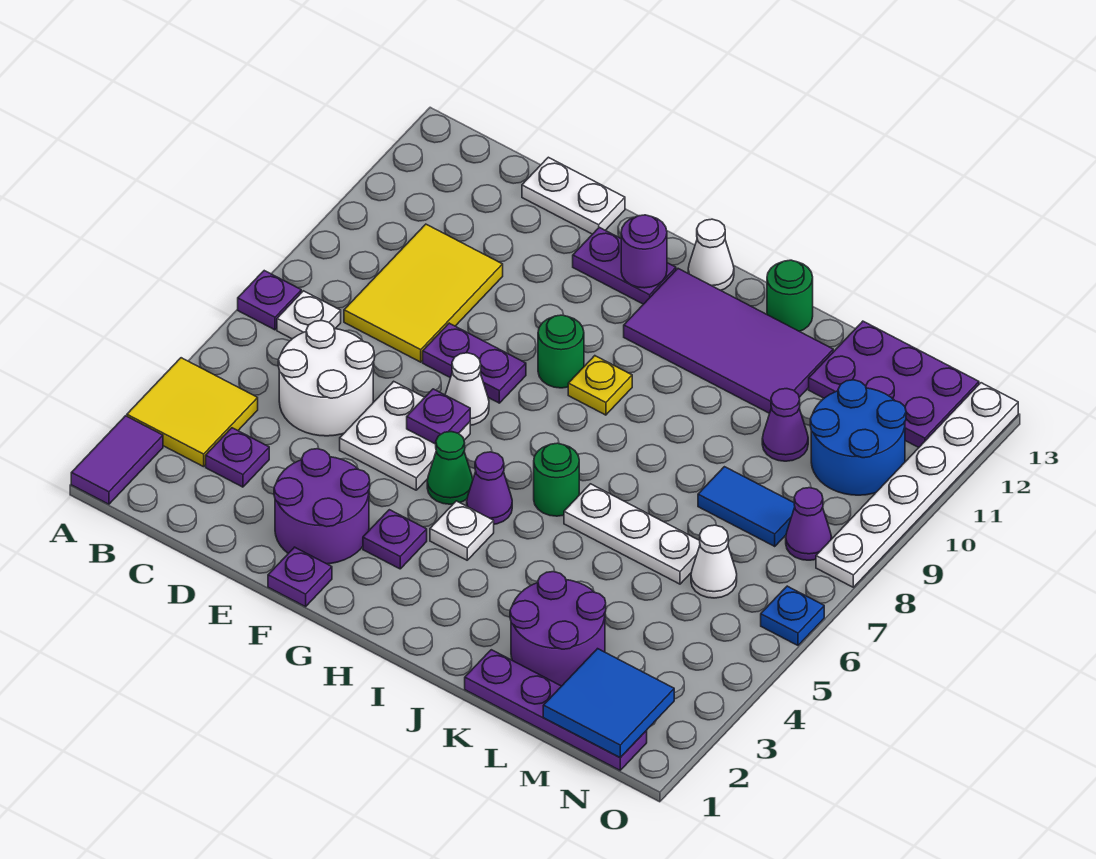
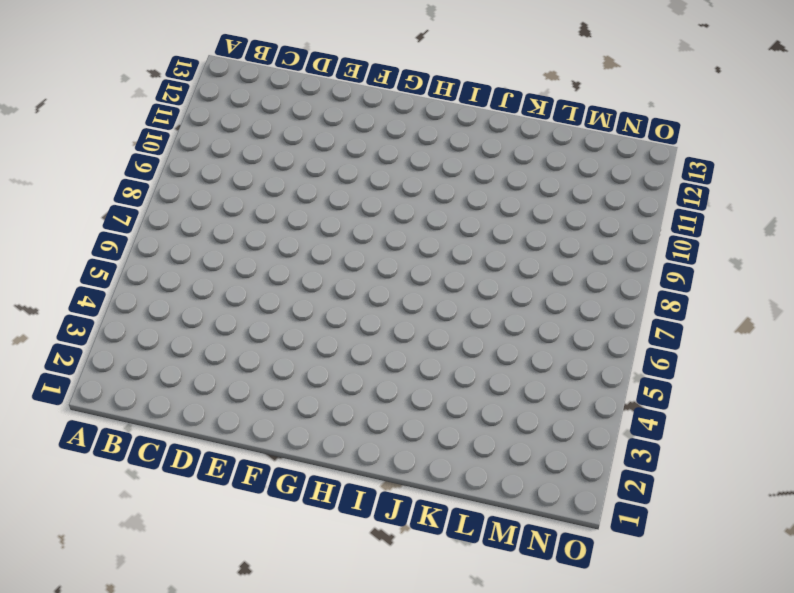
none -> purple tile A1:A2 level 1
none -> yellow tile A3:B4 level 1
none -> purple plate A7 level 1
none -> white plate B7 level 1

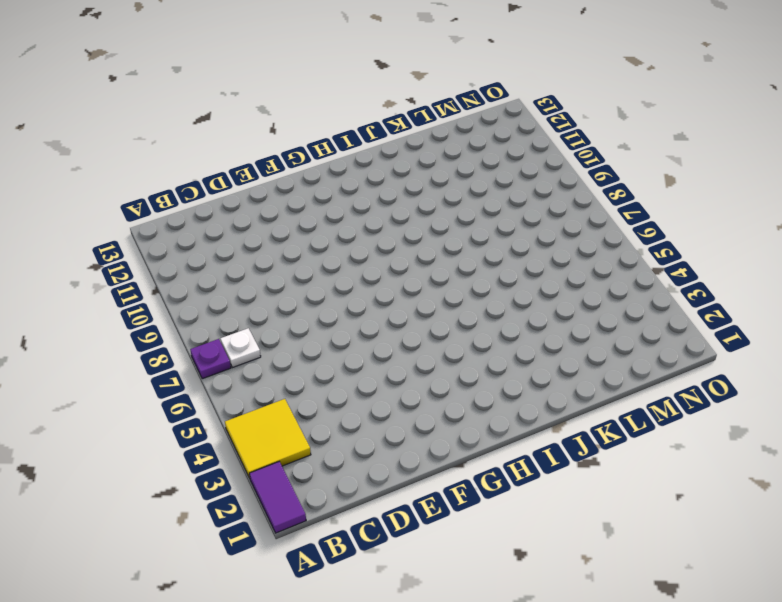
none -> purple plate C3 level 1
none -> white round brick C5:D6 level 1
none -> yellow tile C8:D10 level 1
none -> white plate D13:E13 level 1

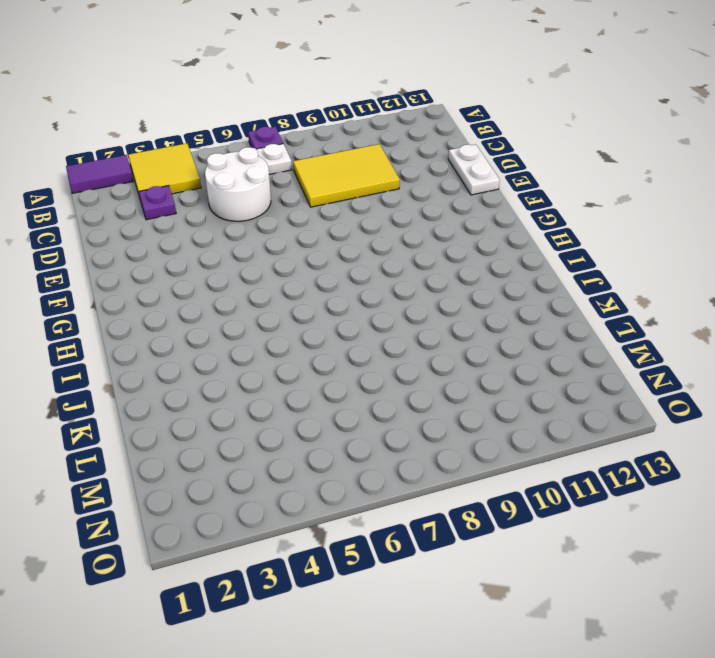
none -> purple round brick E2:F3 level 1
none -> white plate E5:F6 level 1
none -> purple plate E8:F8 level 1
none -> purple plate F1 level 1

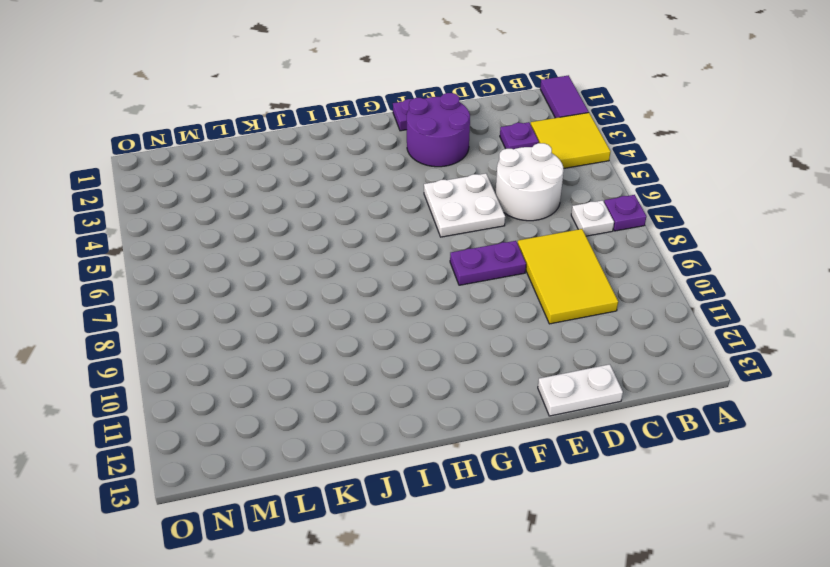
none -> white cone F7 level 1
none -> purple plate F12:G12 level 1
none -> purple plate G3 level 1
none -> green cone G5 level 1

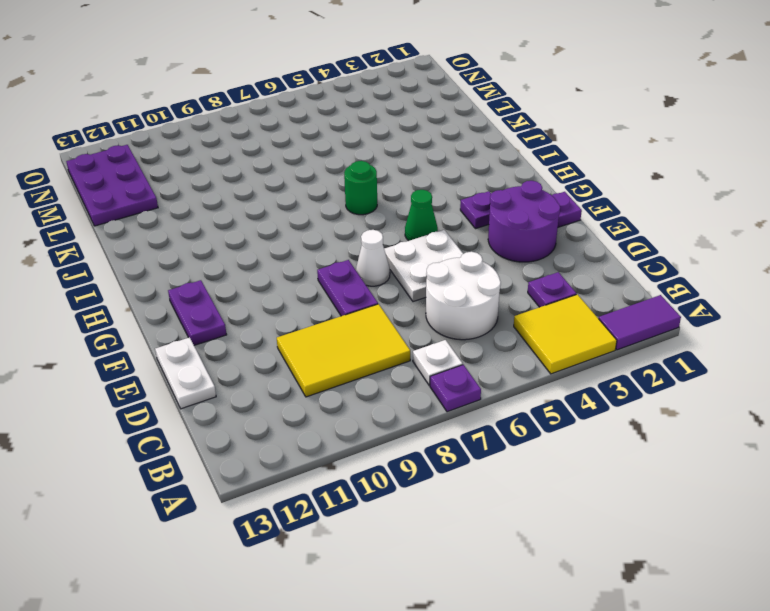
none -> green round brick G9 level 1
none -> white plate H4 level 1
none -> purple cone H5 level 1
none -> yellow plate H9 level 1

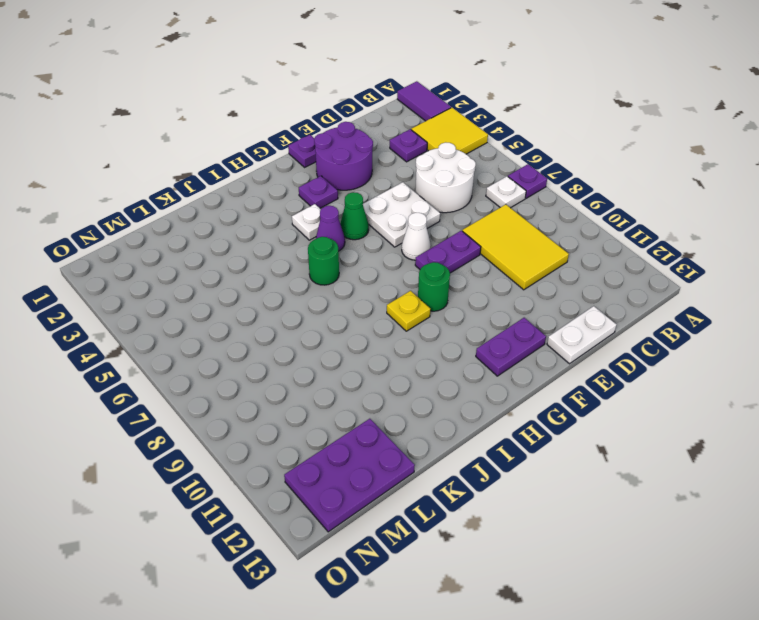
none -> purple tile H11:K12 level 1
none -> white cone H13 level 1
none -> white plate J6:L6 level 1
none -> green round brick J13 level 1

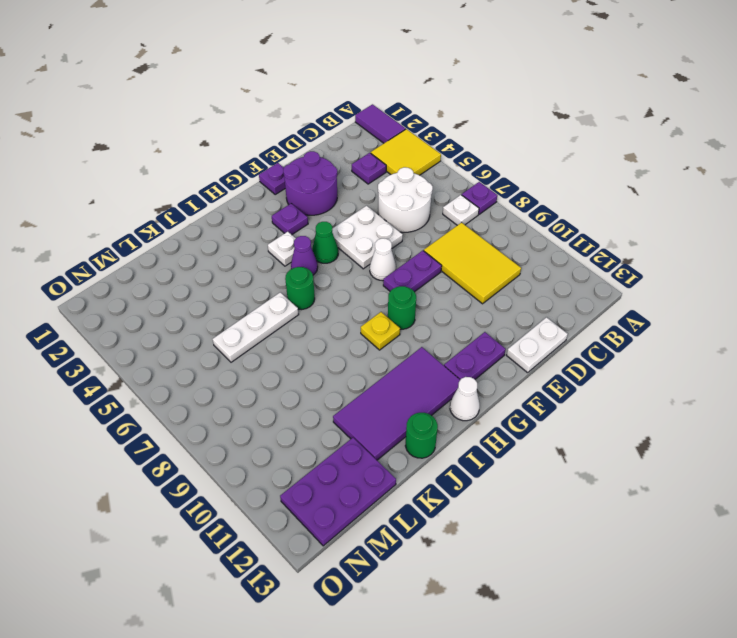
none -> purple plate K1:N1 level 1
none -> purple round brick K2:L3 level 1
none -> blue tile L8:M8 level 1
none -> purple cone L10 level 1

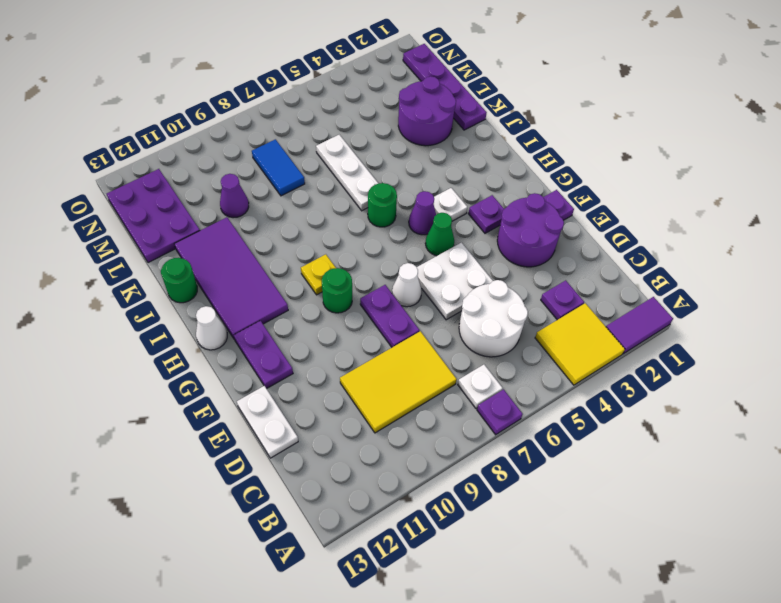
none -> white cone M6 level 1
none -> blue round brick M10:N11 level 1
none -> purple cone N8 level 1
none -> blue plate O6 level 1

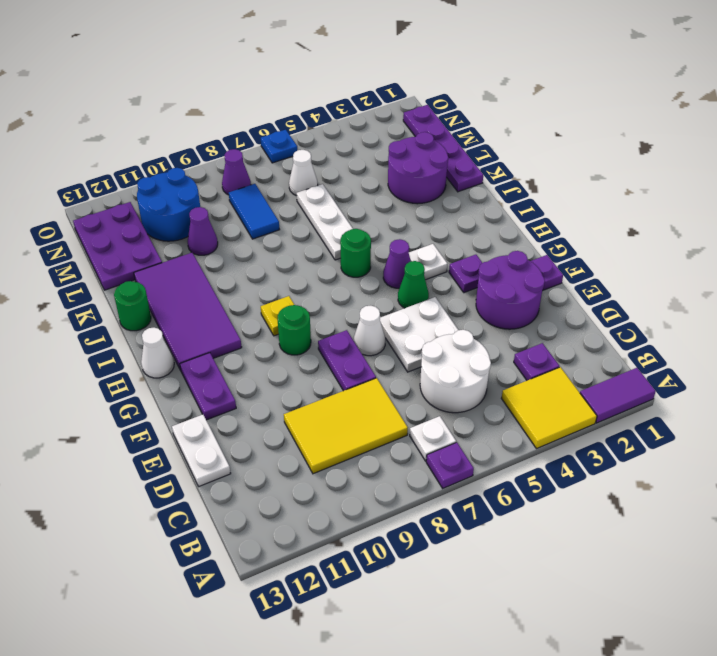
none -> white plate O8:O13 level 1
none -> purple plate F6 level 2
none -> purple round brick G12 level 2
none -> blue tile M1:N2 level 2

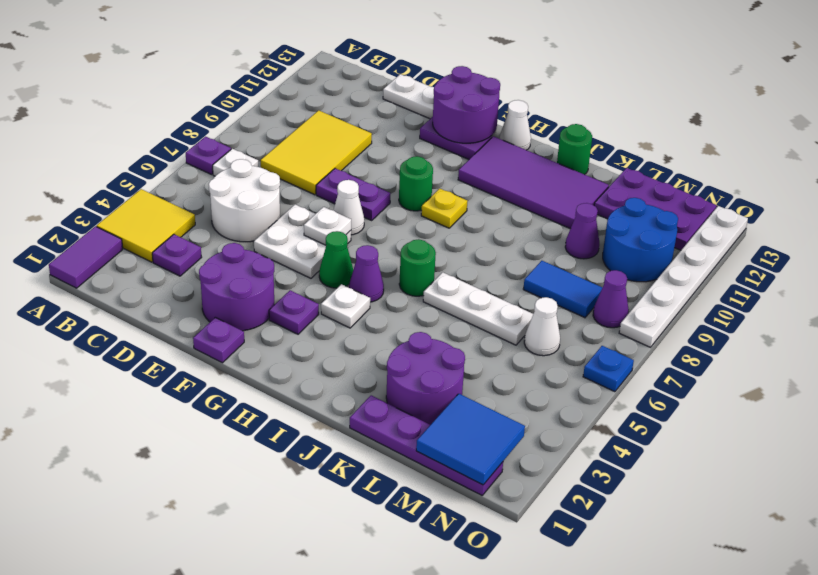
white plate F6 level 2 -> purple plate F6 level 2
purple round brick F12:G13 level 2 -> purple round brick G12 level 2

